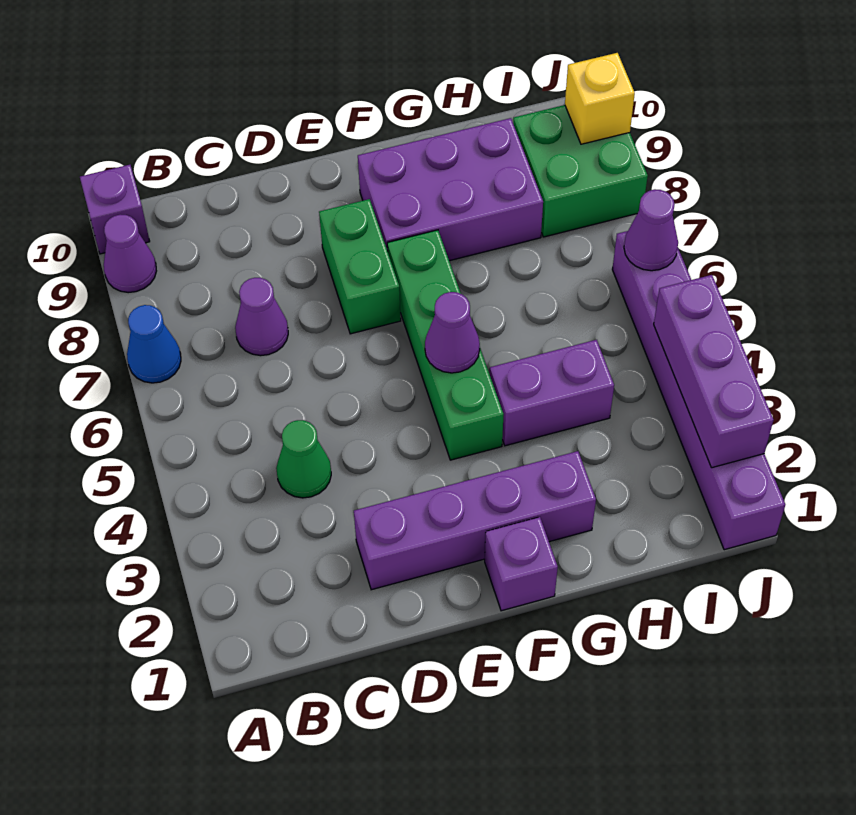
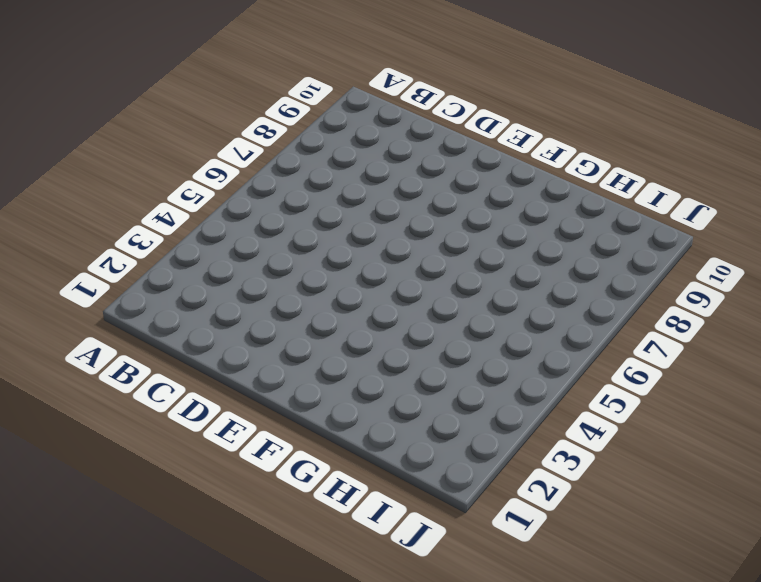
none -> blue cone A7 level 1
none -> purple cone A9 level 1
none -> purple brick A10 level 1

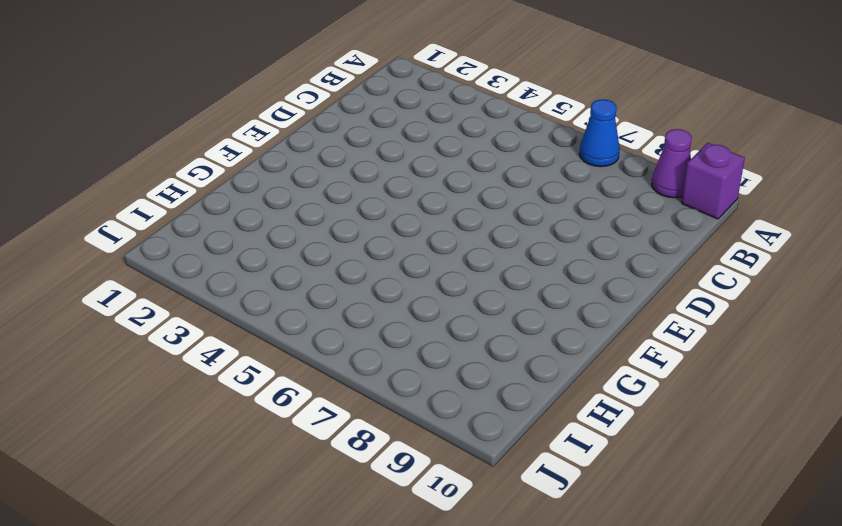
none -> green cone C4 level 1
none -> purple cone C7 level 1
none -> purple brick D2:G2 level 1

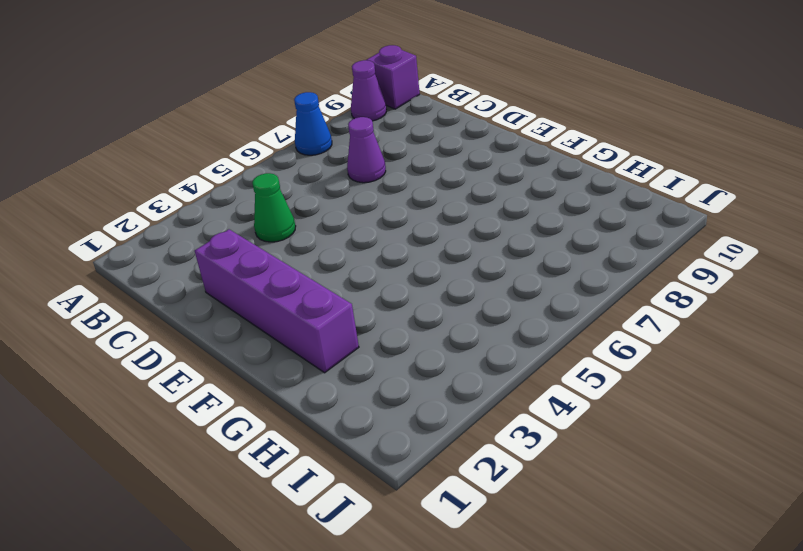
none -> green brick E7:E8 level 1
none -> purple brick F1 level 1
none -> green brick F4:F7 level 1

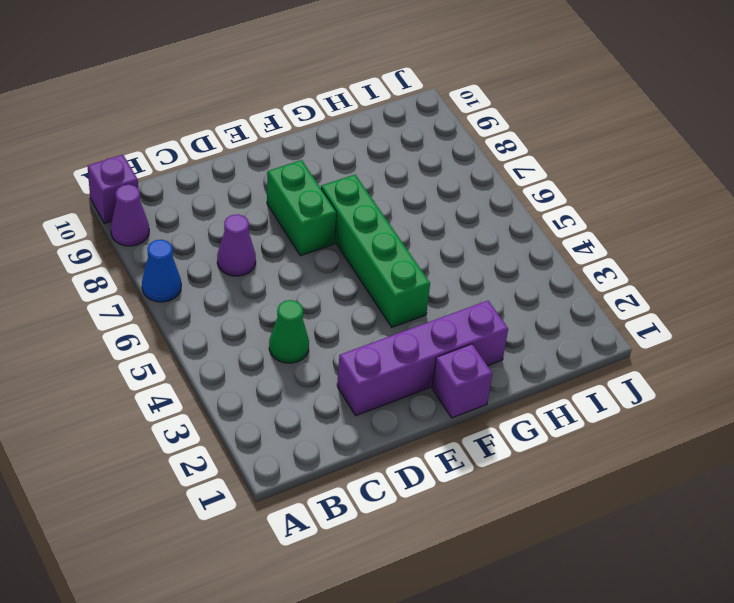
none -> purple brick F8:H9 level 1
none -> purple brick G4:H4 level 1
none -> green brick I8:J9 level 1

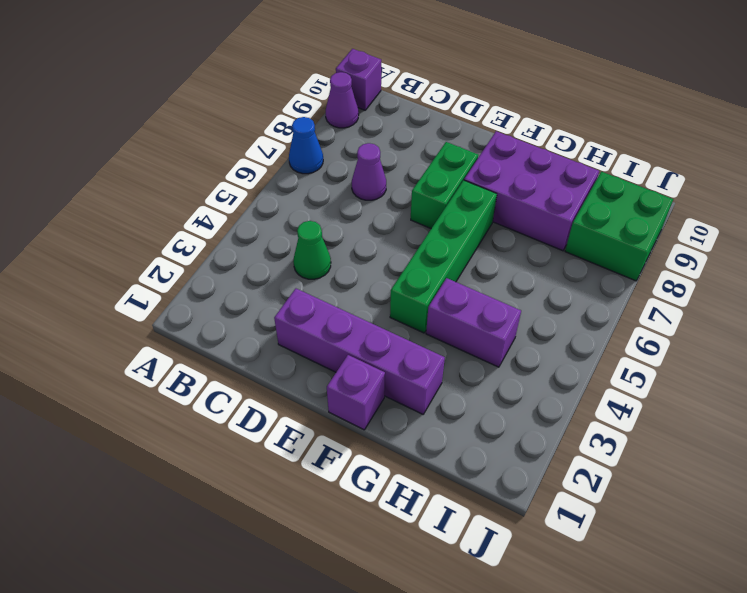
none -> purple brick J1:J6 level 1
none -> purple cone F5 level 2
none -> purple brick J2:J4 level 2

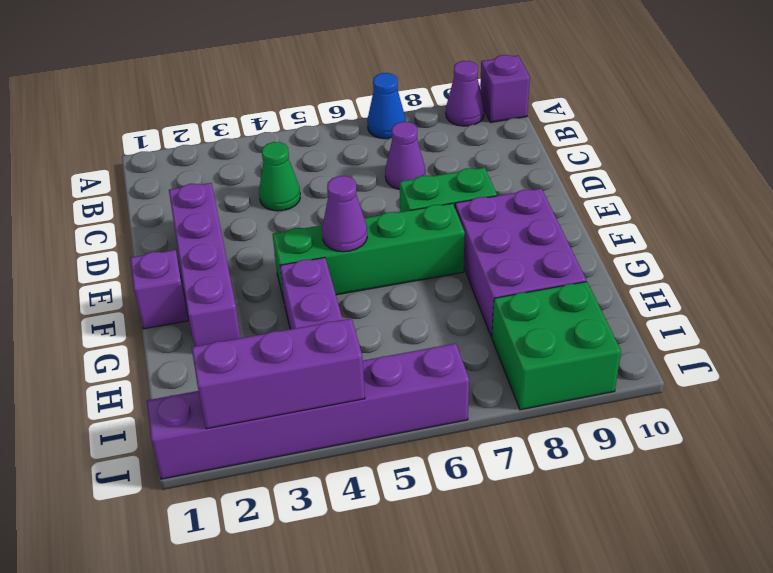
none -> purple cone J6 level 2
none -> yellow brick J9 level 2

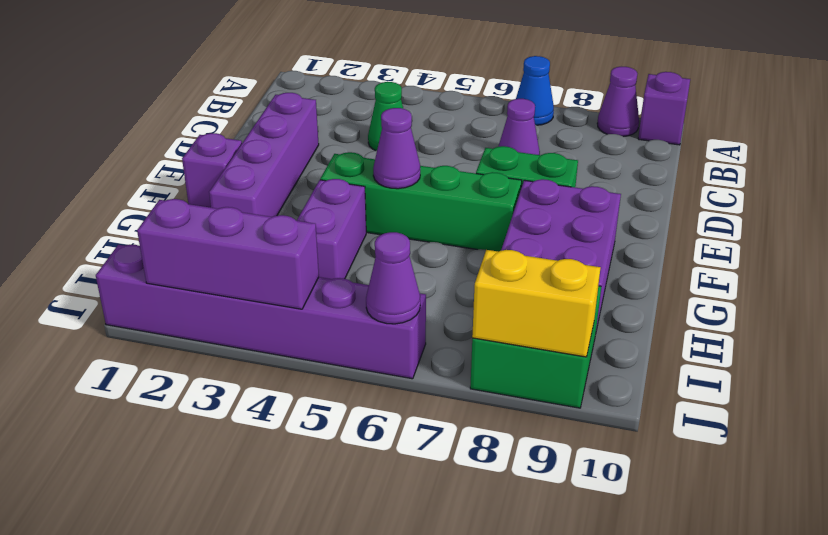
yellow brick J8:J9 level 2 -> yellow brick J9 level 2

